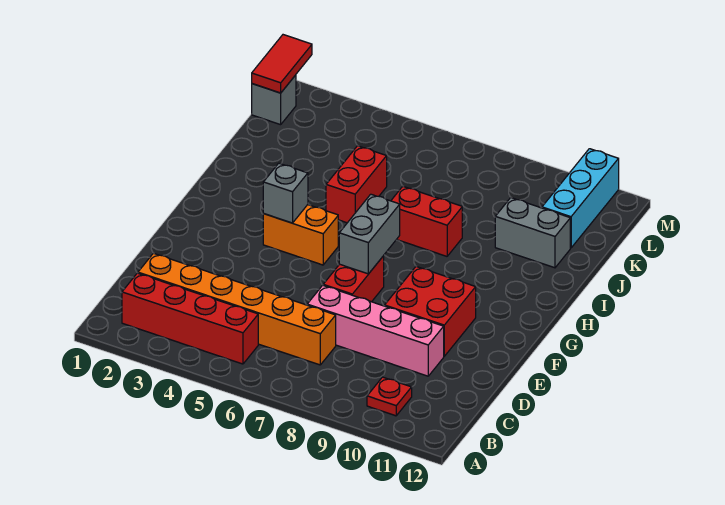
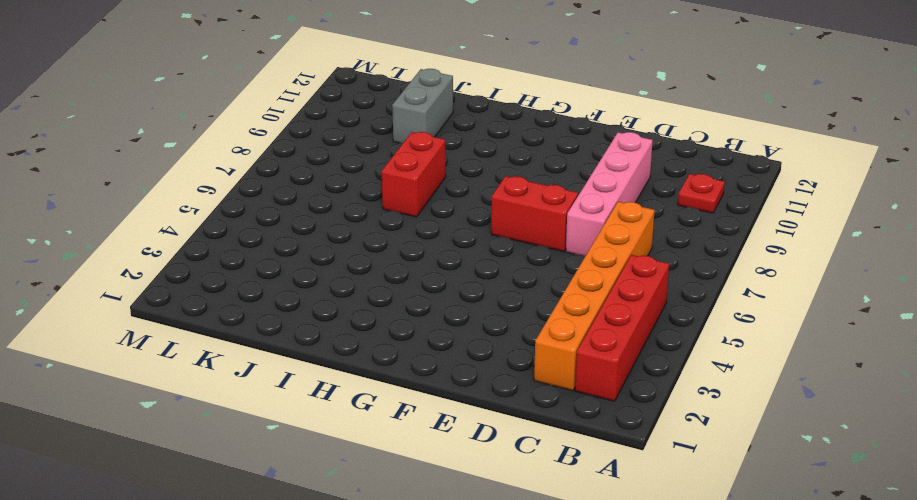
none -> red brick E9:F10 level 1
none -> orange brick G4:G5 level 1
none -> red brick I5:J5 level 1

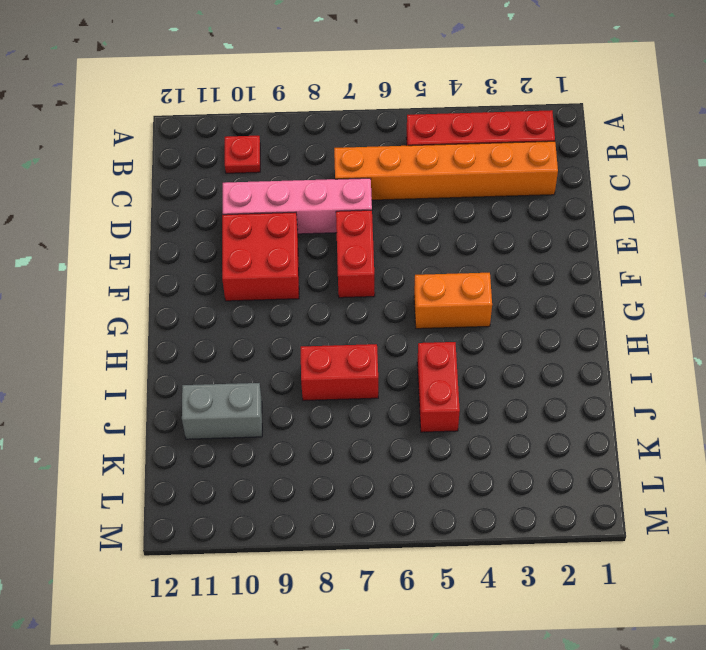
none -> cyan brick K11:M11 level 1
none -> grey brick L1 level 1
none -> grey brick F7:G7 level 2

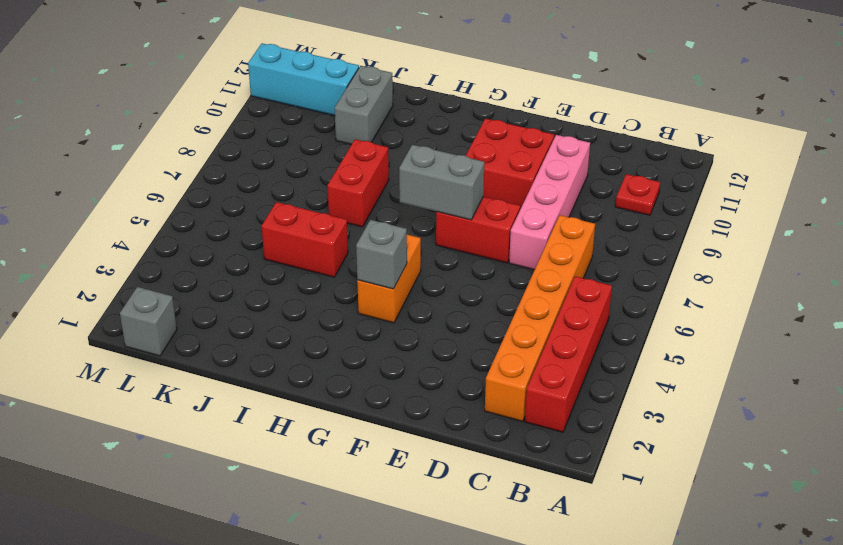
none -> red tile L1:M1 level 2

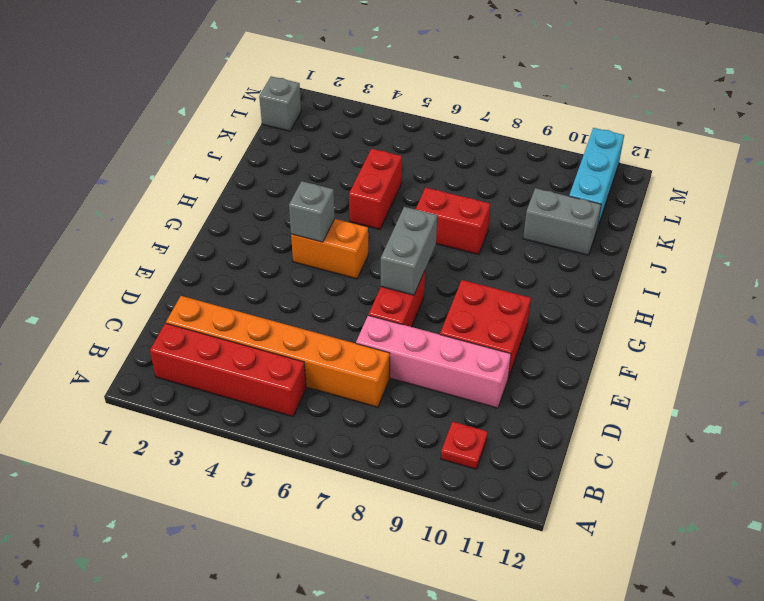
none -> red tile L1:M1 level 2

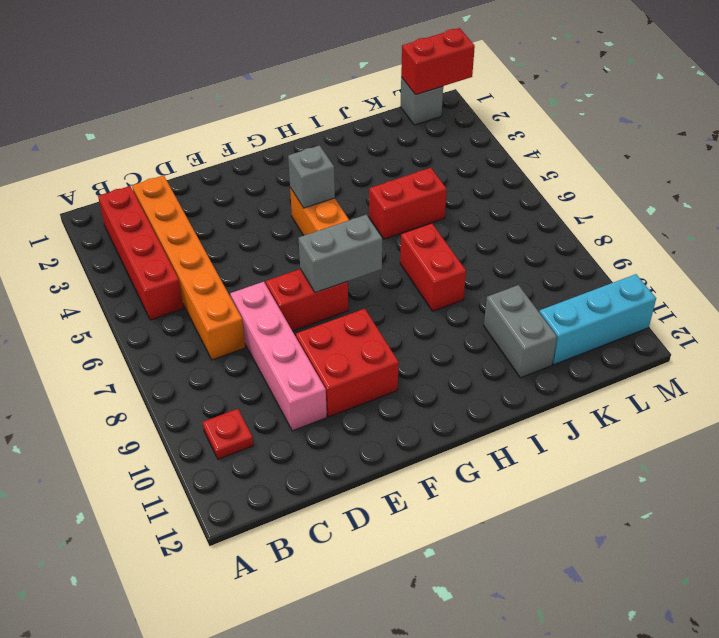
red brick L1:M1 level 2 -> red tile L1:M1 level 2

